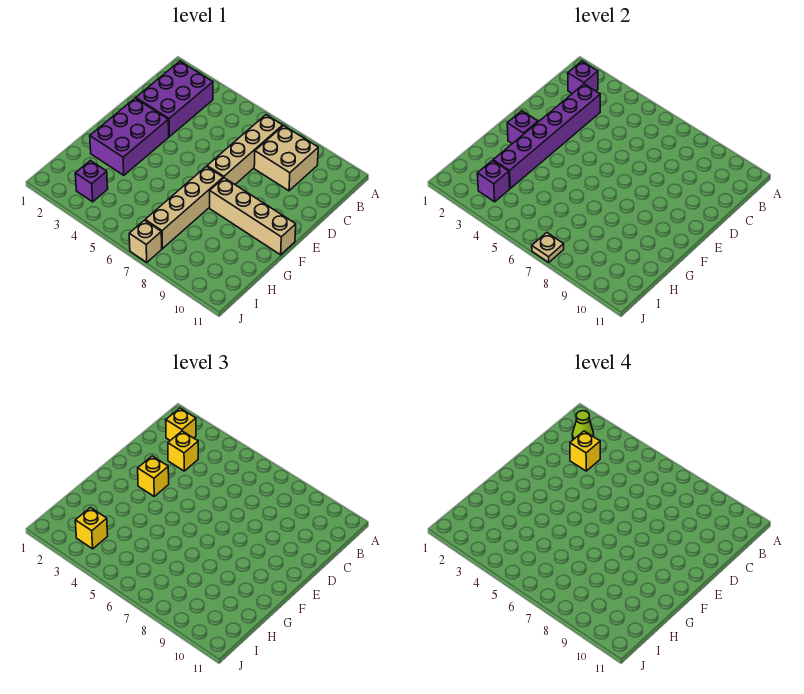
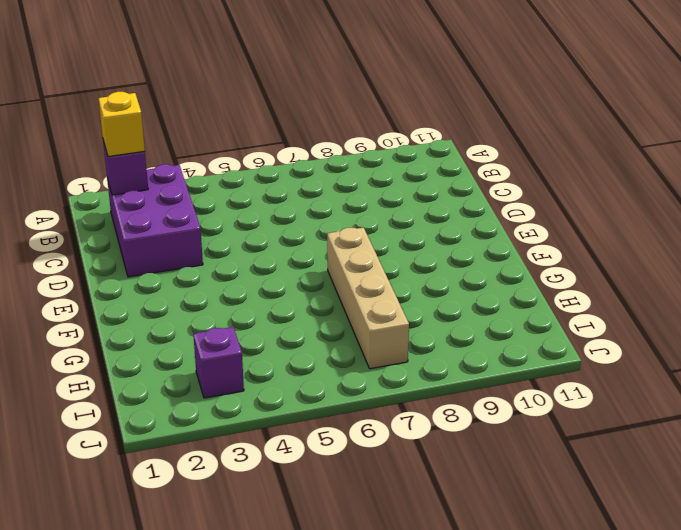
none -> tan brick B7:E7 level 1
none -> tan brick B8:C9 level 1
none -> purple brick E2:G3 level 1

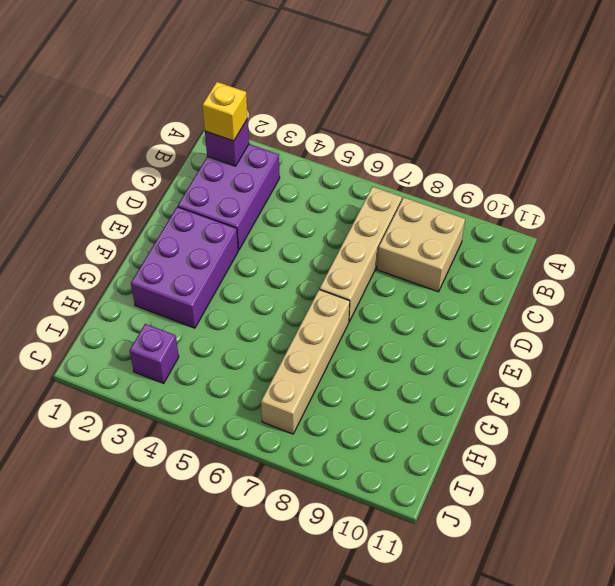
none -> tan brick F8:F11 level 1
none -> tan brick J7 level 1
none -> purple brick C3:H3 level 2

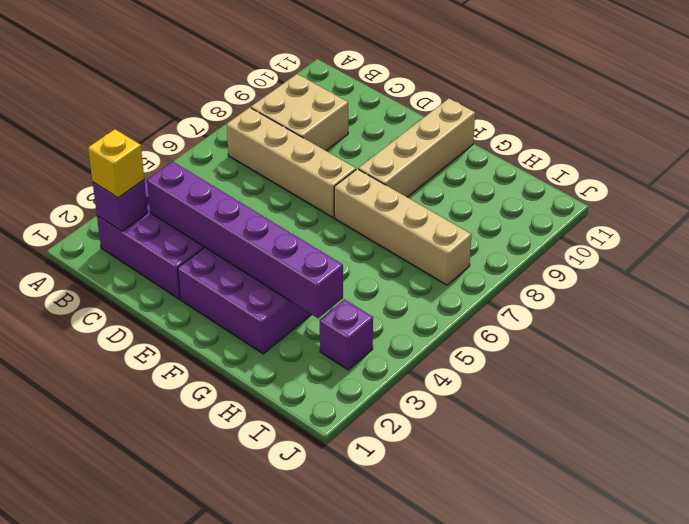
none -> tan brick J7 level 1
none -> purple brick F2 level 2
none -> purple brick I3 level 2

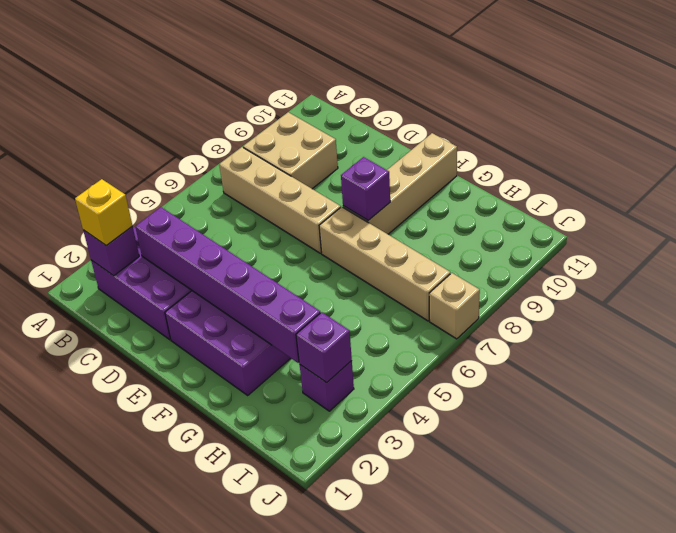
purple brick F8 level 2 -> purple brick F2 level 2
none -> tan plate J7 level 2
none -> yellow brick C3 level 3
none -> yellow brick E3 level 3

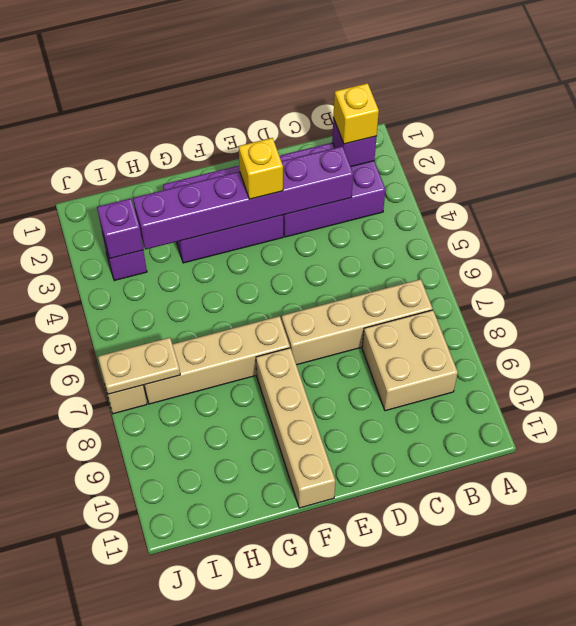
tan plate I7:J7 level 2 -> tan plate J7 level 2
none -> purple brick F2 level 2
none -> yellow brick C3 level 3
none -> yellow brick I3 level 3

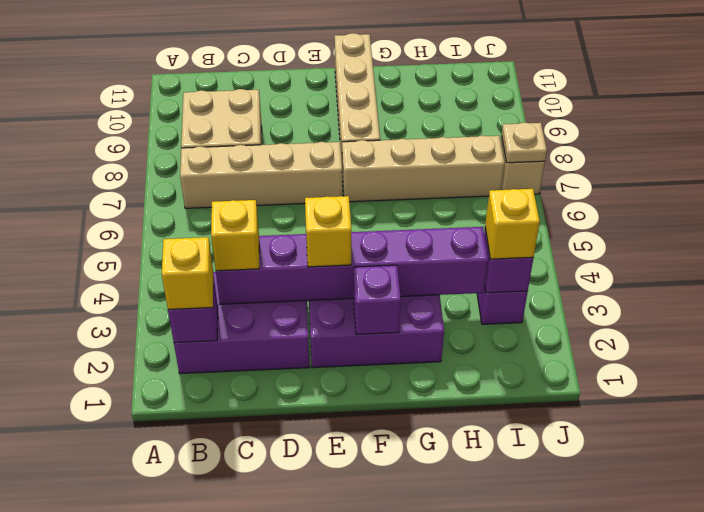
none -> lime cone B2 level 4
none -> yellow brick C3 level 4

